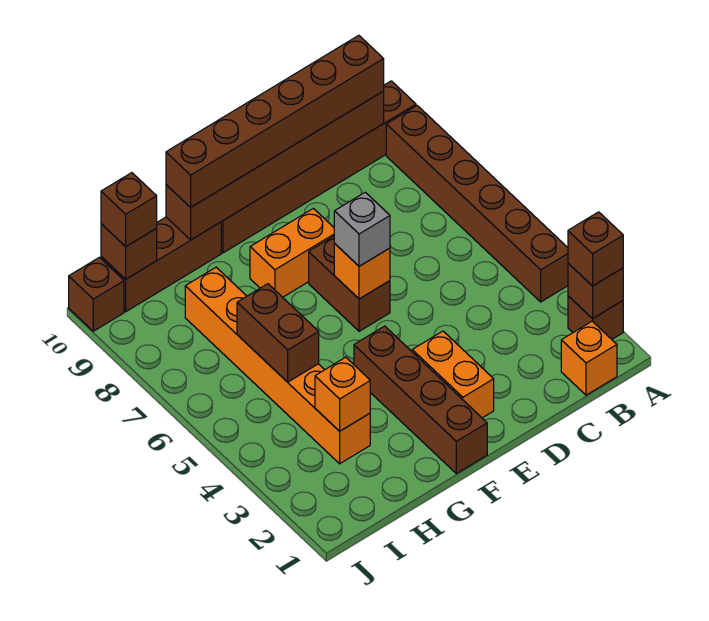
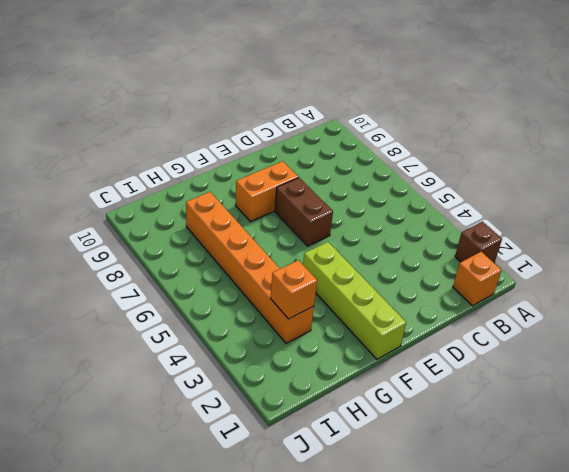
lime brick F1:F4 level 1 -> brown brick F1:F4 level 1
none -> brown brick A4:A9 level 1
none -> brown brick A10:F10 level 1
none -> orange brick E2:E3 level 1

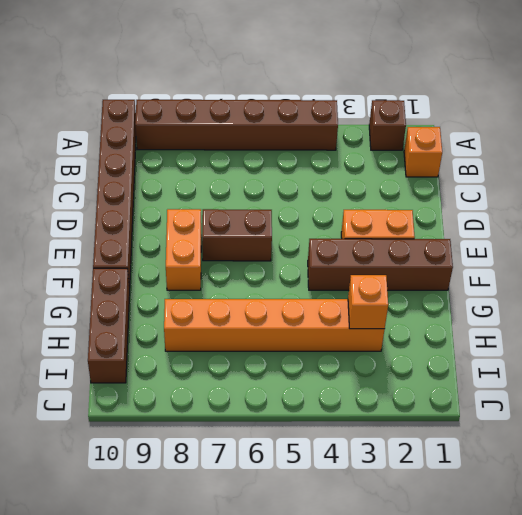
none -> brown brick J10 level 1
none -> brown brick A2 level 2
none -> brown brick B10:G10 level 2

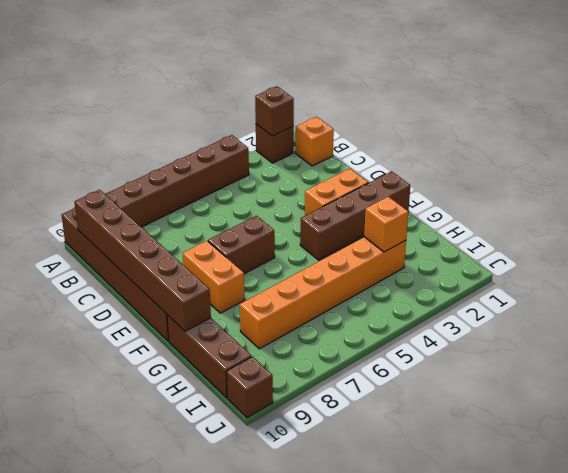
none -> orange brick E6 level 2
none -> brown brick H5:H6 level 2
none -> brown brick I10 level 2

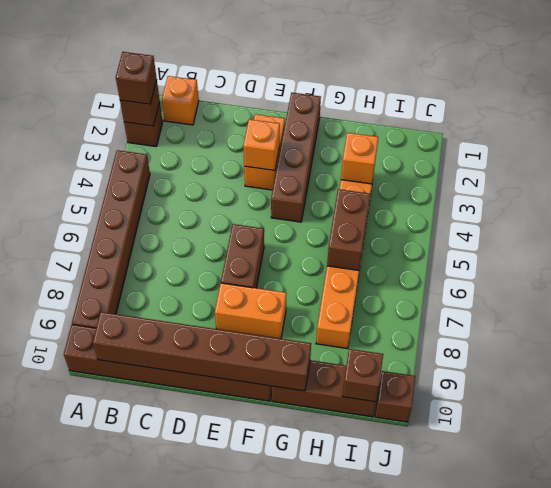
orange brick E3 level 2 -> orange brick E6 level 2
none -> brown brick B10:G10 level 3
none -> grey brick E6 level 3
none -> brown brick I10 level 3

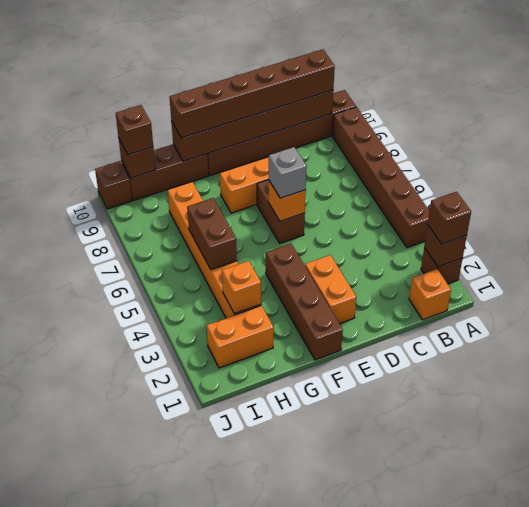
orange brick H2:I2 level 1 -> none

